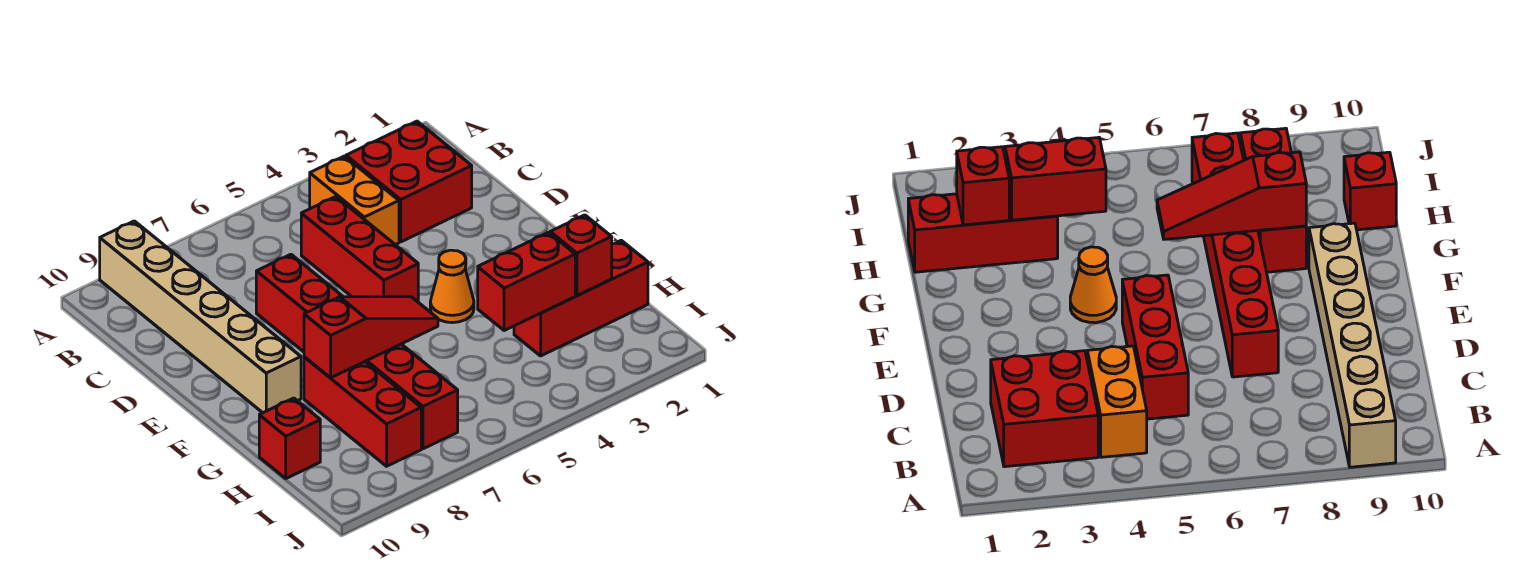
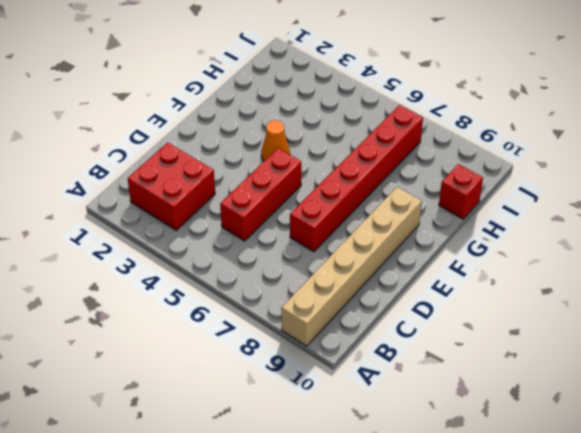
none -> orange brick B4:C4 level 1
none -> red brick G8:I8 level 1
none -> red brick H1:H3 level 1

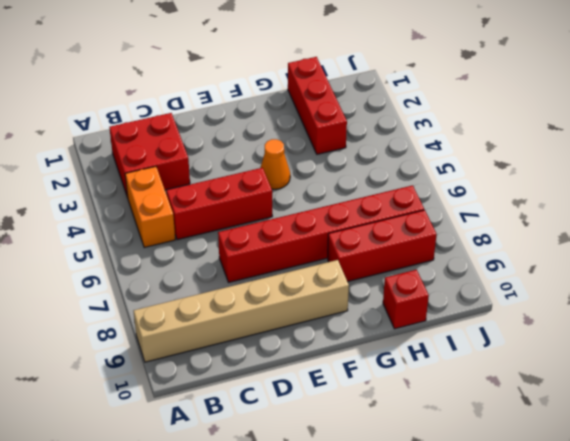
orange brick B4:B5 level 1 -> orange brick B4:C4 level 1
none -> red slope G6:G8 level 2 top 8
none -> red brick H2 level 2
none -> red brick H3:H4 level 2

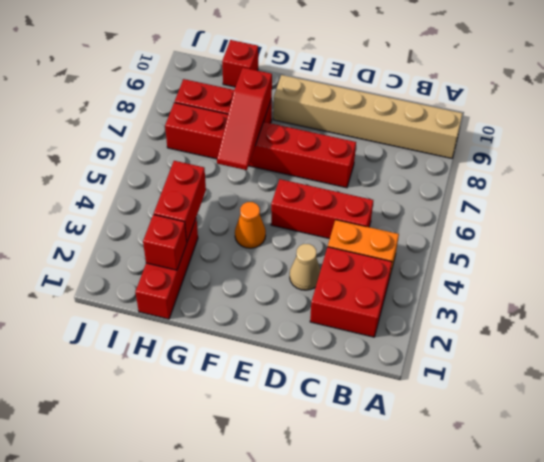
tan cone D3 level 1 -> none

